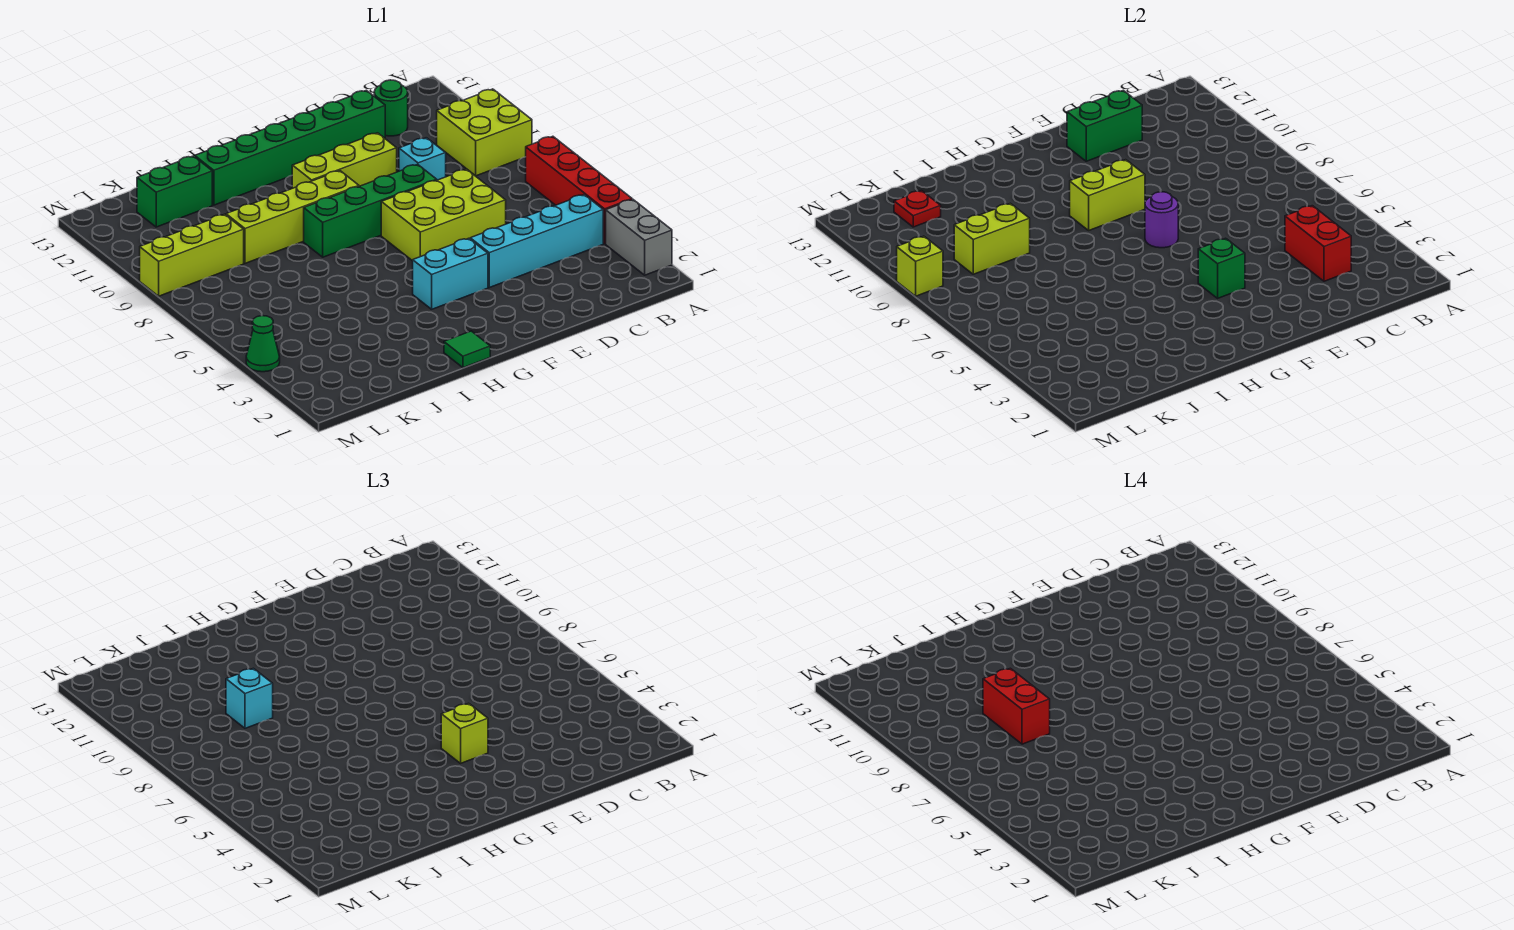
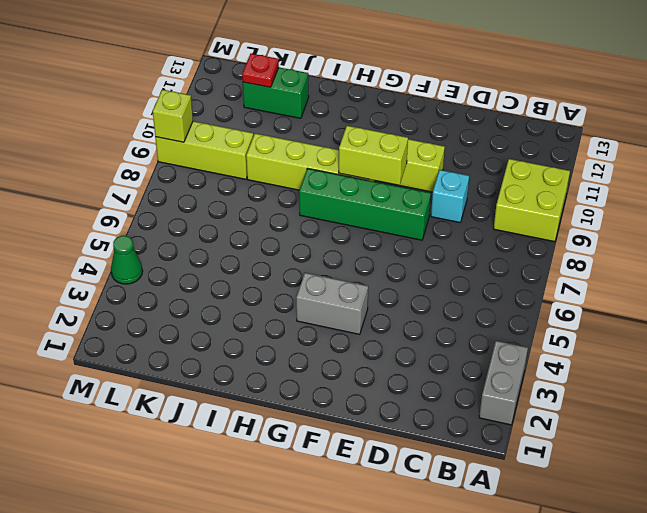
grey brick F4:G4 level 1 -> cyan brick F4:G4 level 1
none -> red brick A4:A7 level 1
none -> cyan brick B4:E4 level 1
none -> green round brick C12 level 1

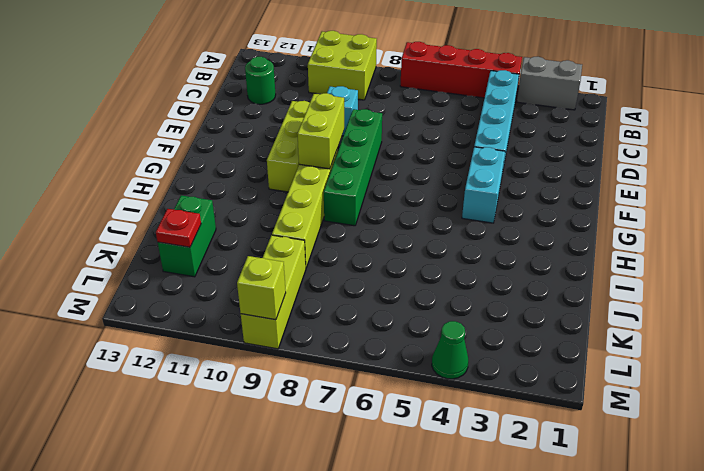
none -> lime brick D6:F7 level 1
none -> green brick D12:I12 level 1
none -> green tile H1 level 1

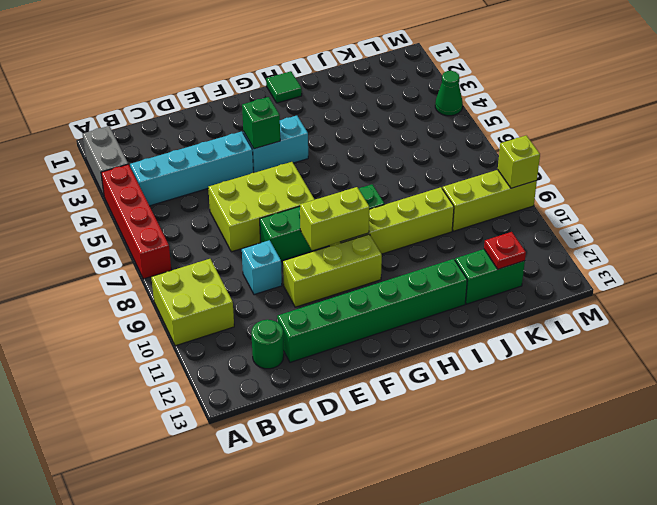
none -> red brick C3:C4 level 2
none -> green brick D12:E12 level 2
none -> purple round brick F7 level 2

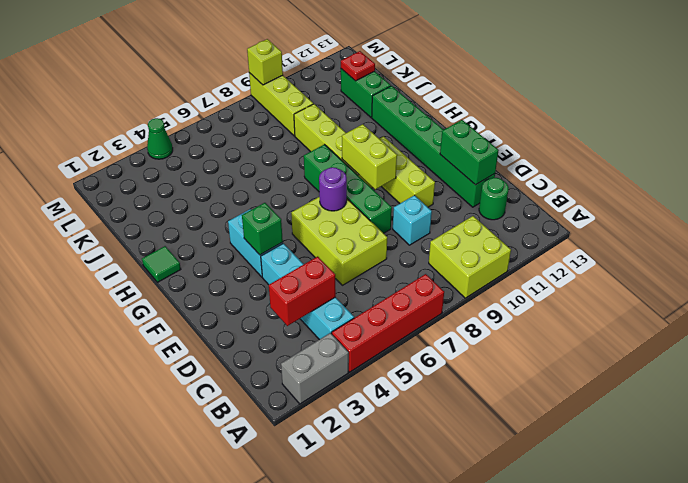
none -> lime brick J9:K9 level 2
none -> lime brick F4 level 3
none -> cyan brick J9 level 3

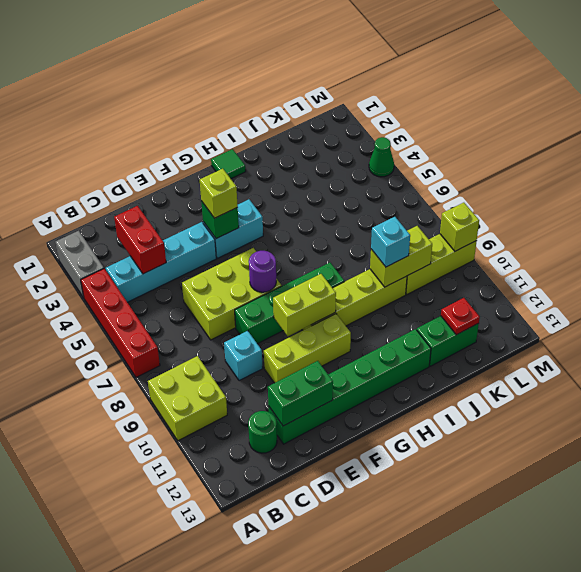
none -> red brick J8:J9 level 4

